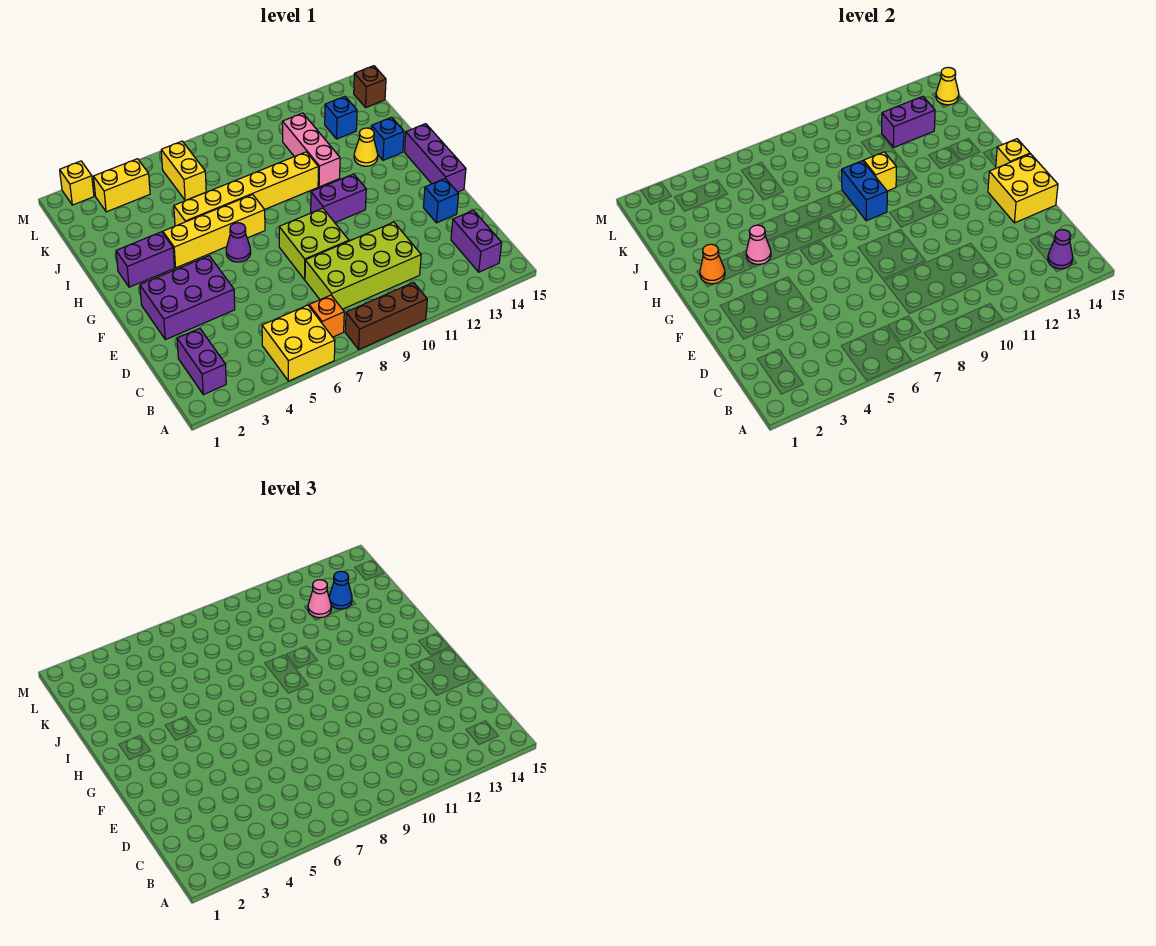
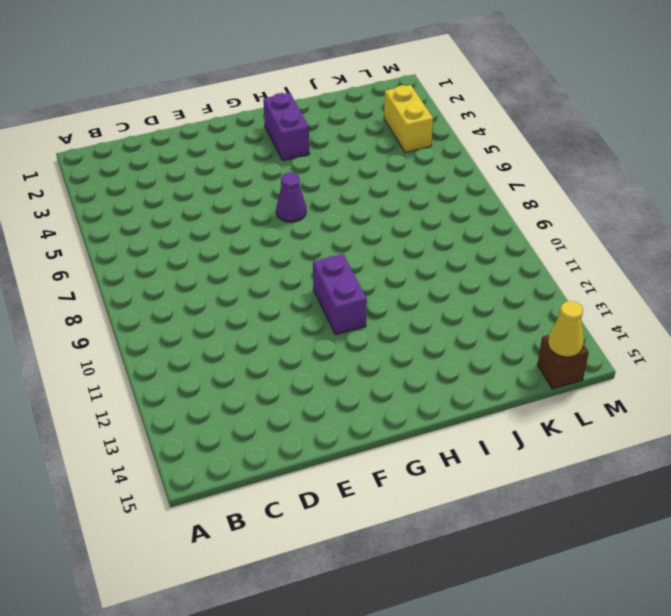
none -> yellow brick A5:B6 level 1
none -> brown brick A8:A10 level 1
none -> purple brick B2:C2 level 1
none -> orange brick B7 level 1

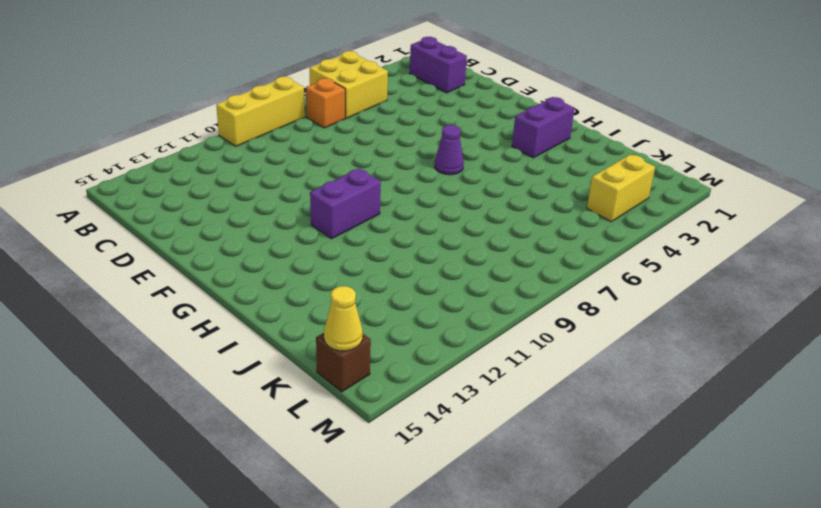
yellow brick A8:A10 level 1 -> brown brick A8:A10 level 1
none -> purple brick B14:C14 level 1
none -> lime brick C8:D11 level 1
none -> purple brick E2:F4 level 1
none -> lime brick E8:F9 level 1

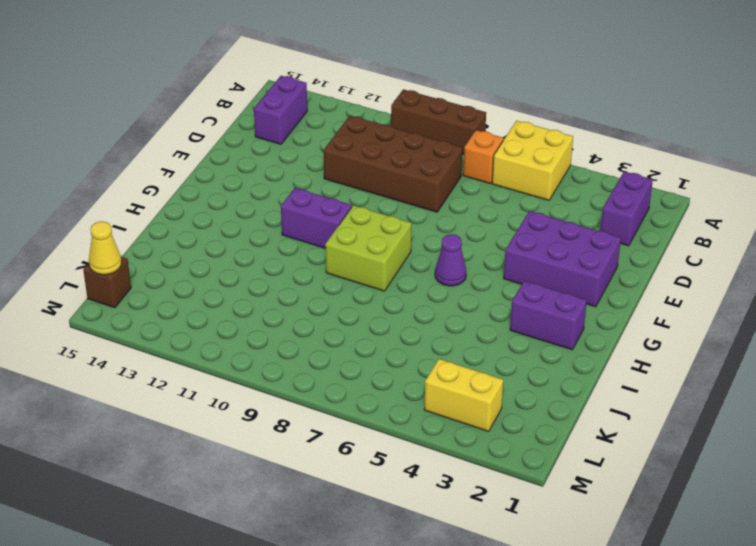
brown brick C8:D11 level 1 -> lime brick C8:D11 level 1
lime brick G8:H9 level 1 -> lime brick E8:F9 level 1
none -> blue brick E14 level 1
none -> purple brick F15:H15 level 1
none -> yellow brick H4:H7 level 1
none -> yellow brick I5:I10 level 1

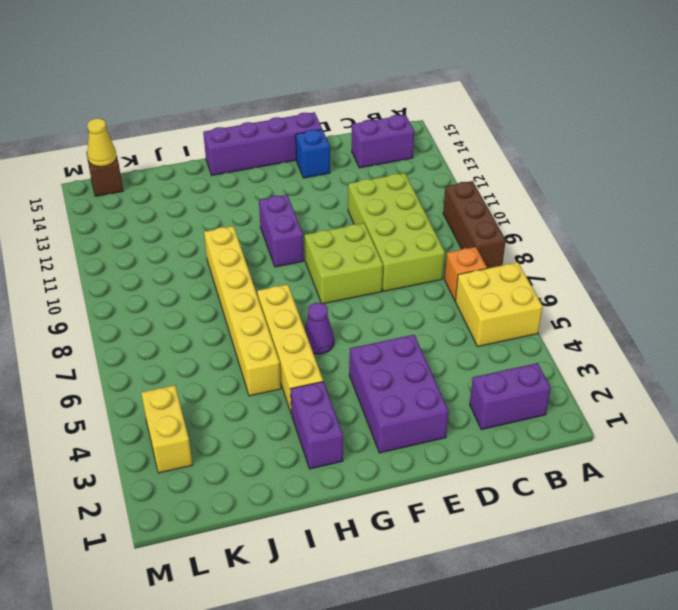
purple brick E15:H15 level 1 -> purple brick F15:H15 level 1
none -> pink brick I11:K11 level 1
none -> yellow cone I13 level 1
none -> blue brick I14 level 1
none -> yellow brick K6:L6 level 1

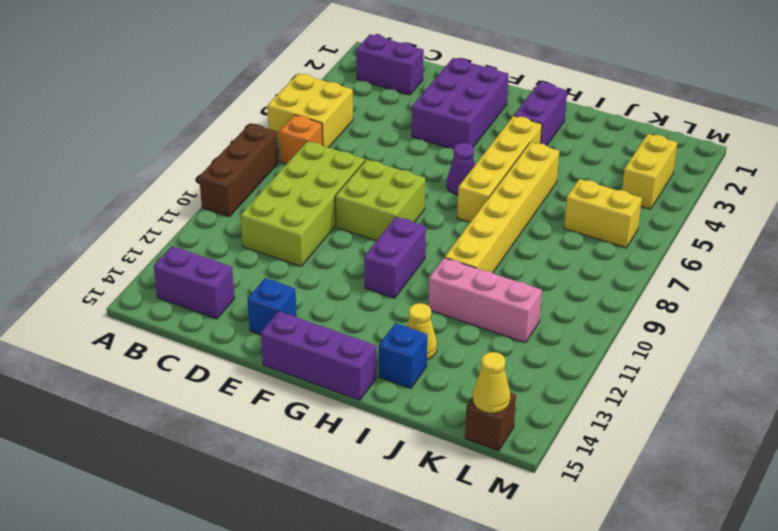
none -> blue brick K13 level 1
none -> yellow brick M2 level 1
none -> purple cone B14 level 2
none -> yellow brick E14:F15 level 2

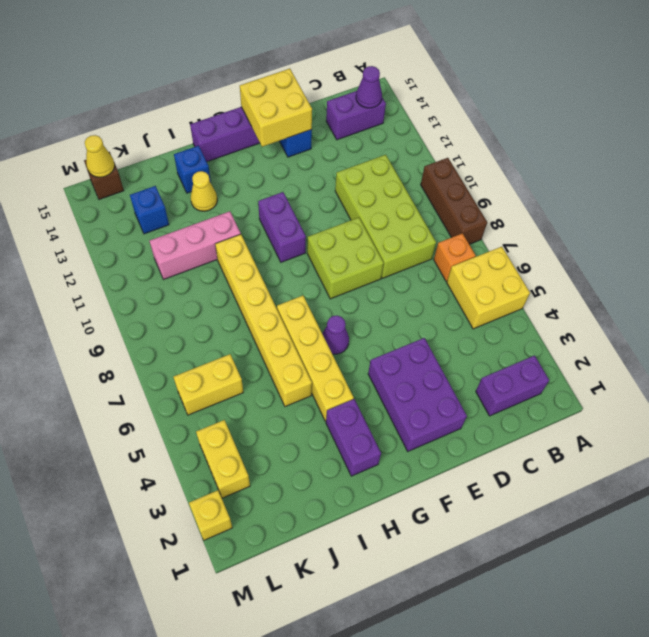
none -> yellow brick G15 level 2
none -> orange cone H2 level 2
none -> pink cone H4 level 2
none -> blue brick H9:I9 level 2

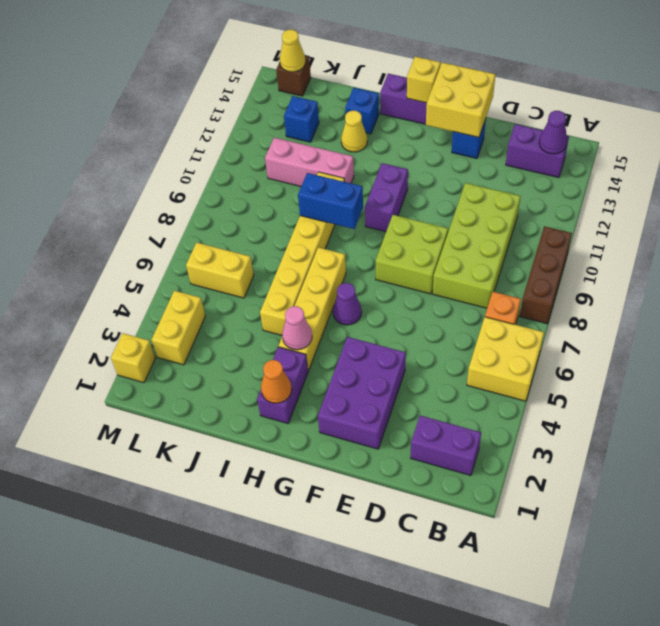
none -> yellow brick I10 level 2
none -> purple brick K12:K13 level 2
none -> pink cone K12 level 3
none -> blue cone K13 level 3

